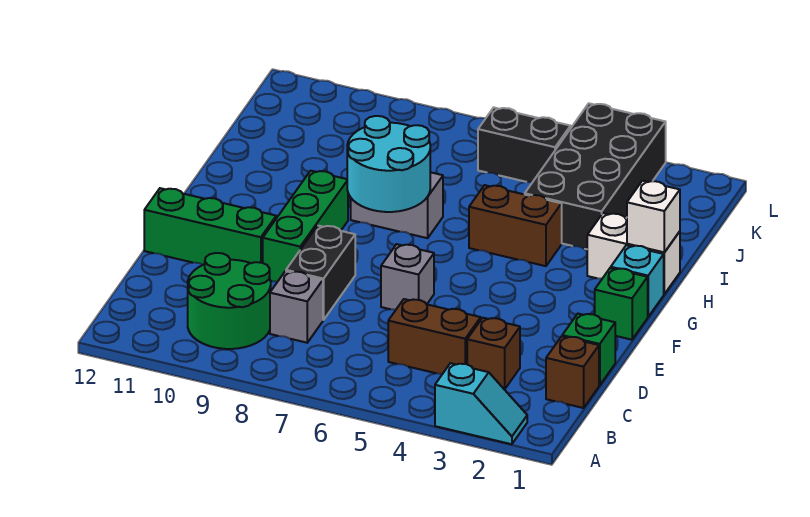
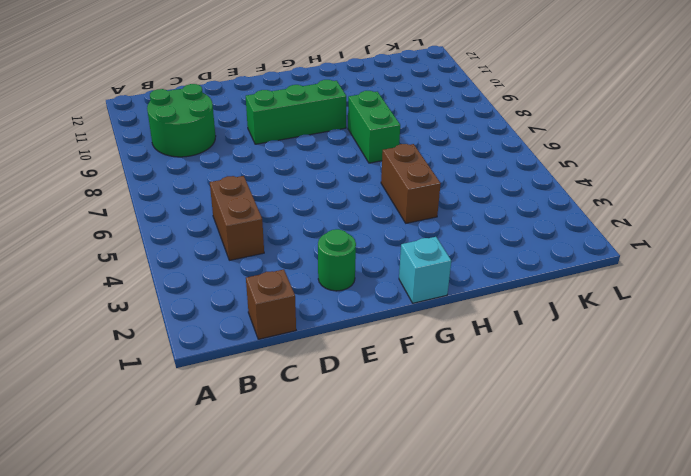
green round brick E2 level 1 -> none
green brick H7:H8 level 1 -> grey brick H7:H8 level 1
none -> cyan slope A2:A3 level 1 top 3
none -> brown brick C3 level 1
none -> grey brick C8 level 1

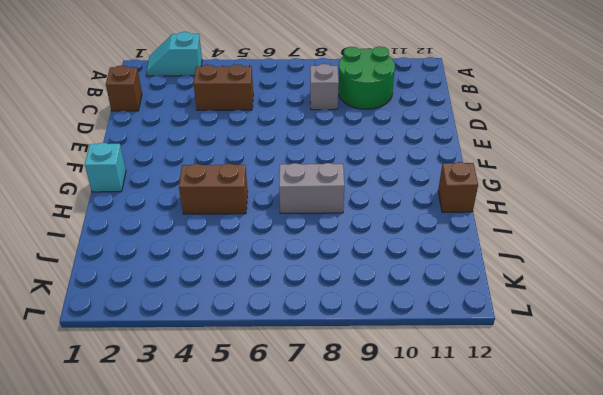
brown brick H12 level 1 -> brown brick C3 level 1
none -> green brick D1 level 1
none -> black brick D8:E8 level 1
none -> grey brick E6 level 1

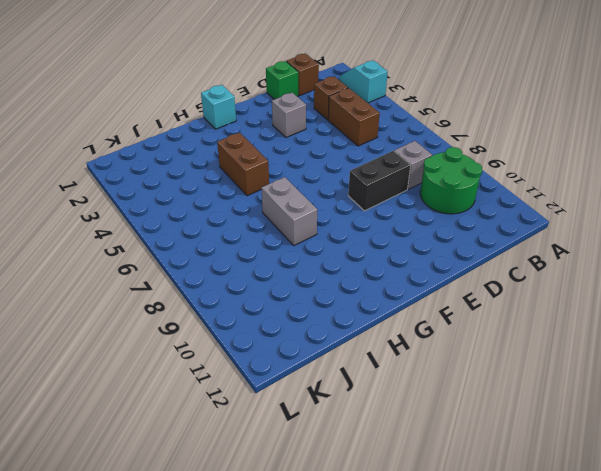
grey brick E3 level 1 -> grey brick E6 level 1
none -> green brick E9:G9 level 1
none -> green brick E10:E12 level 1
none -> green brick F1 level 1

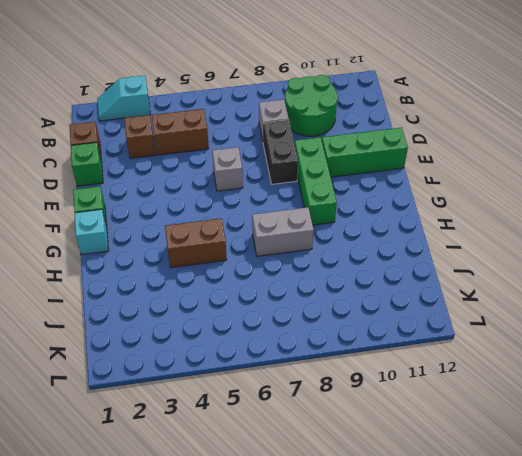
none -> white brick H1:H2 level 1
none -> black brick I3:L4 level 1
none -> black brick K5:K6 level 1

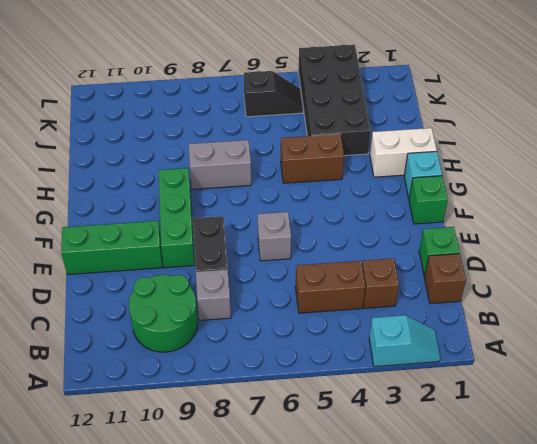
black slope K5:K6 level 1 top 6 -> black brick K5:K6 level 1
none -> cyan round brick G7:H8 level 2
none -> white brick H1 level 2

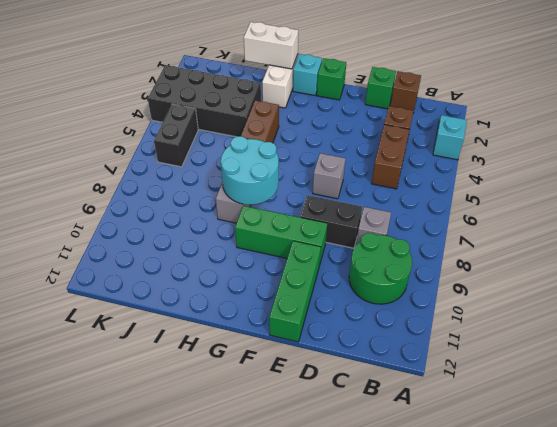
white brick H1:I1 level 2 -> white brick H1 level 2

